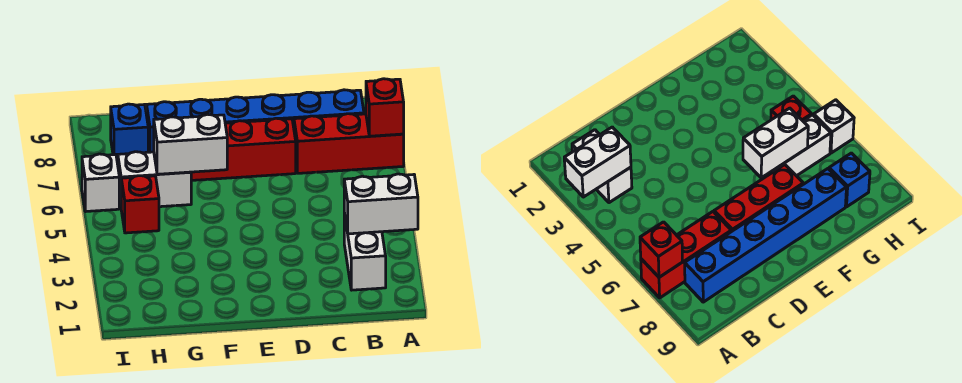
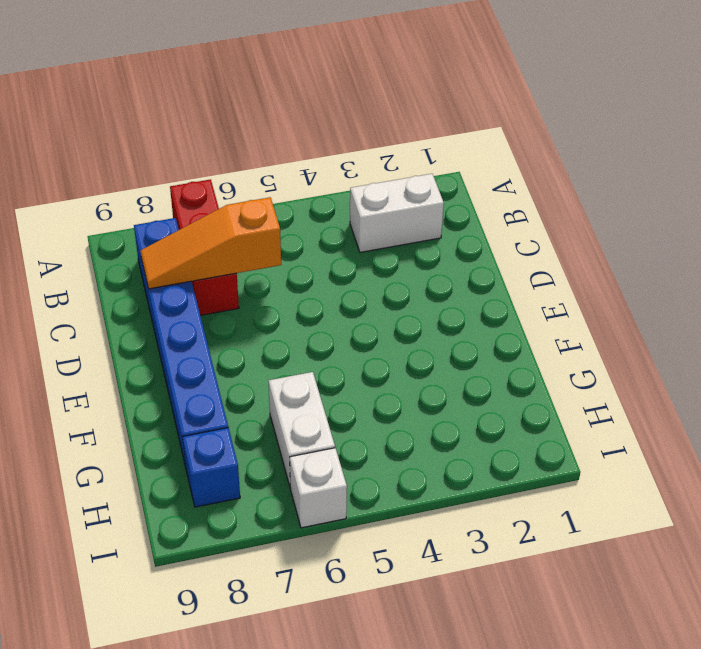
orange slope C6:C8 level 2 top 6 -> none
none -> red brick D7:F7 level 1
none -> red brick H5 level 1

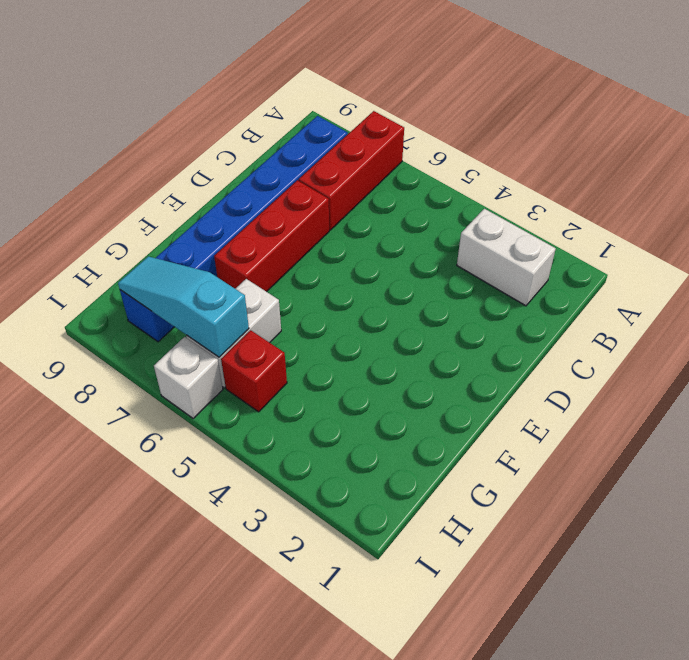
cyan slope H6:H8 level 2 top 6 -> none
none -> white brick A3:B3 level 2
none -> red brick A7 level 2

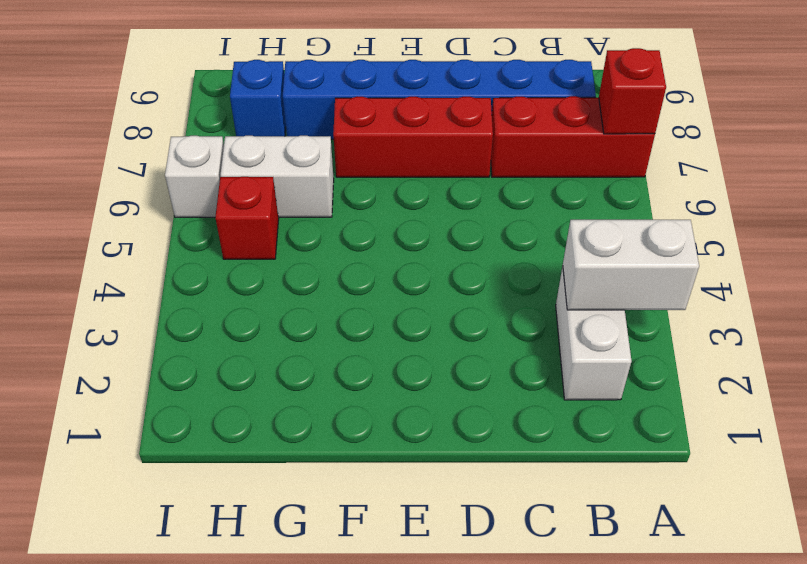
none -> white brick F6:G6 level 2

